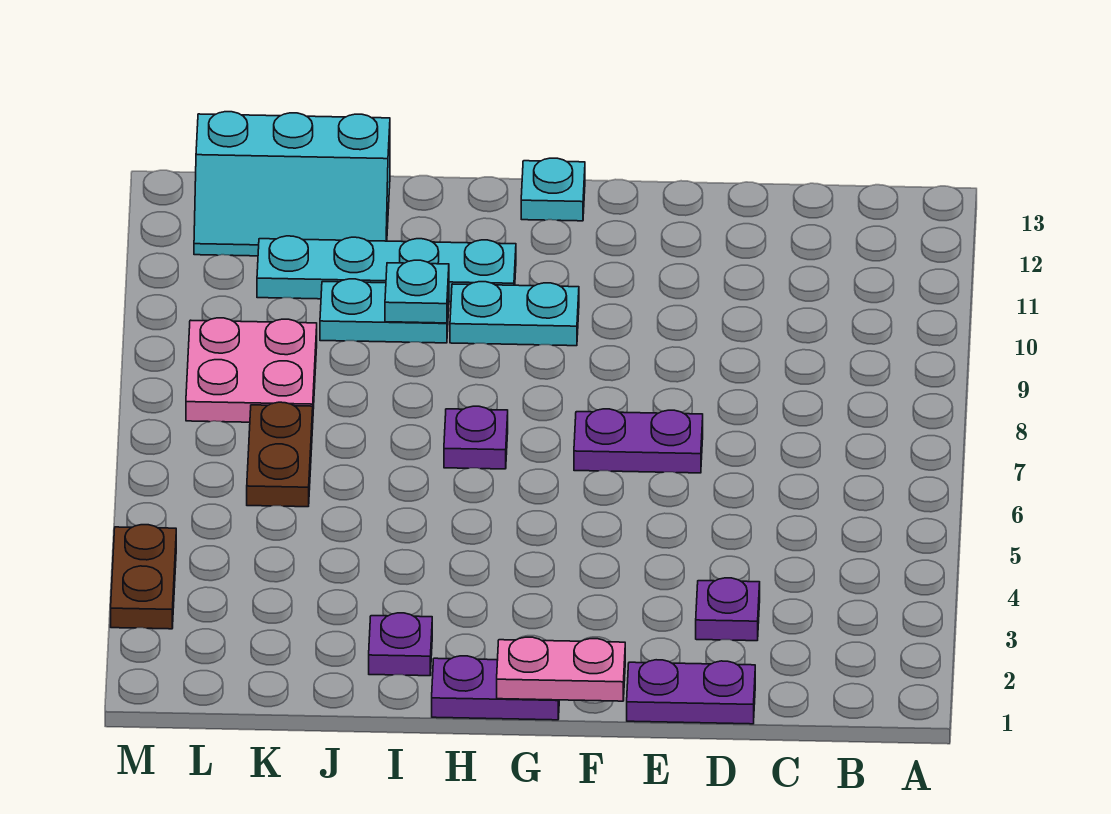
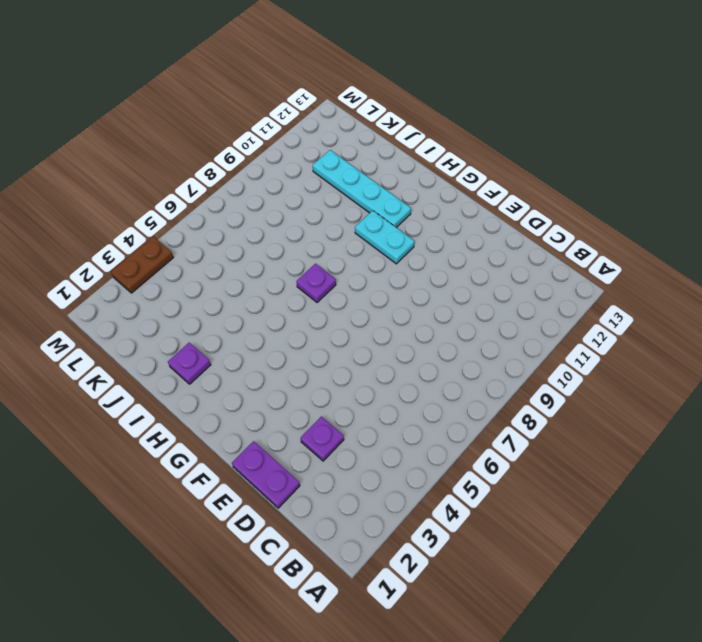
none -> purple plate E7:F7 level 1
none -> purple plate G1:H1 level 1
none -> cyan plate G13 level 1

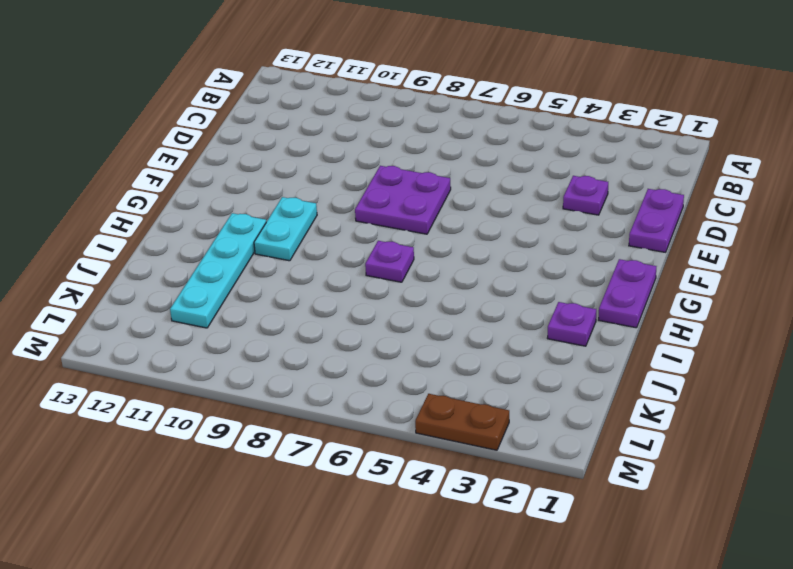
purple plate E7:F8 level 1 -> purple plate E7:F7 level 1
none -> cyan plate G13 level 1
none -> cyan plate I10:J10 level 1
none -> cyan slope J12:L13 level 1 top 13

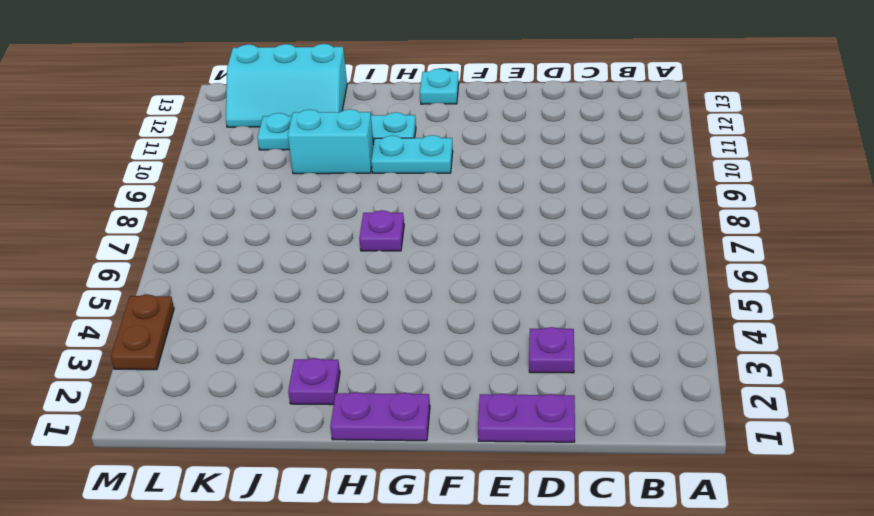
cyan brick I10:J10 level 1 -> cyan plate I10:J10 level 1
none -> purple plate E7:F7 level 1
none -> brown plate K6:K7 level 1
none -> pink plate K8:L9 level 1

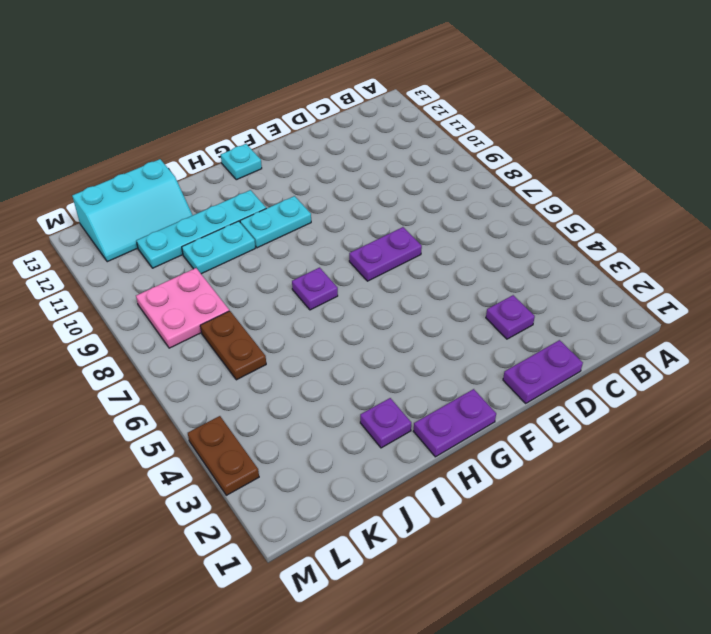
none -> pink plate F1:G1 level 2
none -> cyan plate I10 level 2

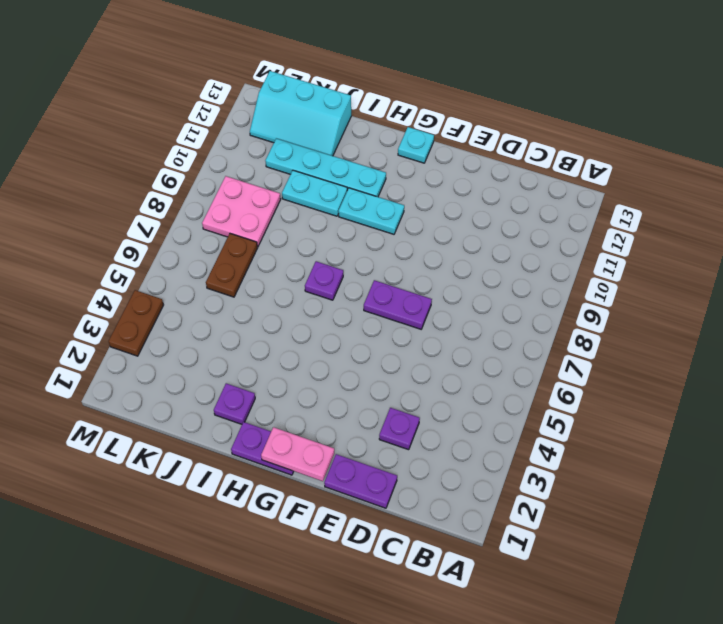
none -> cyan plate I10 level 2

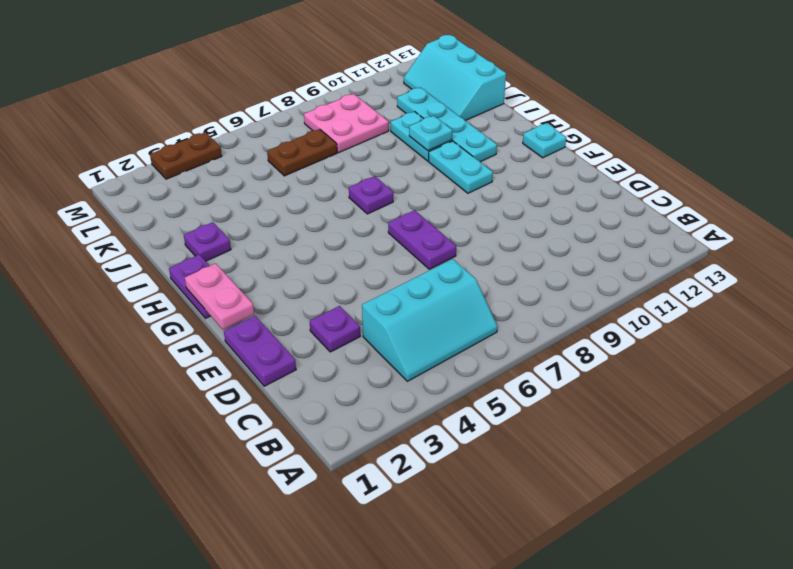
cyan slope B4:C6 level 1 top C -> none

